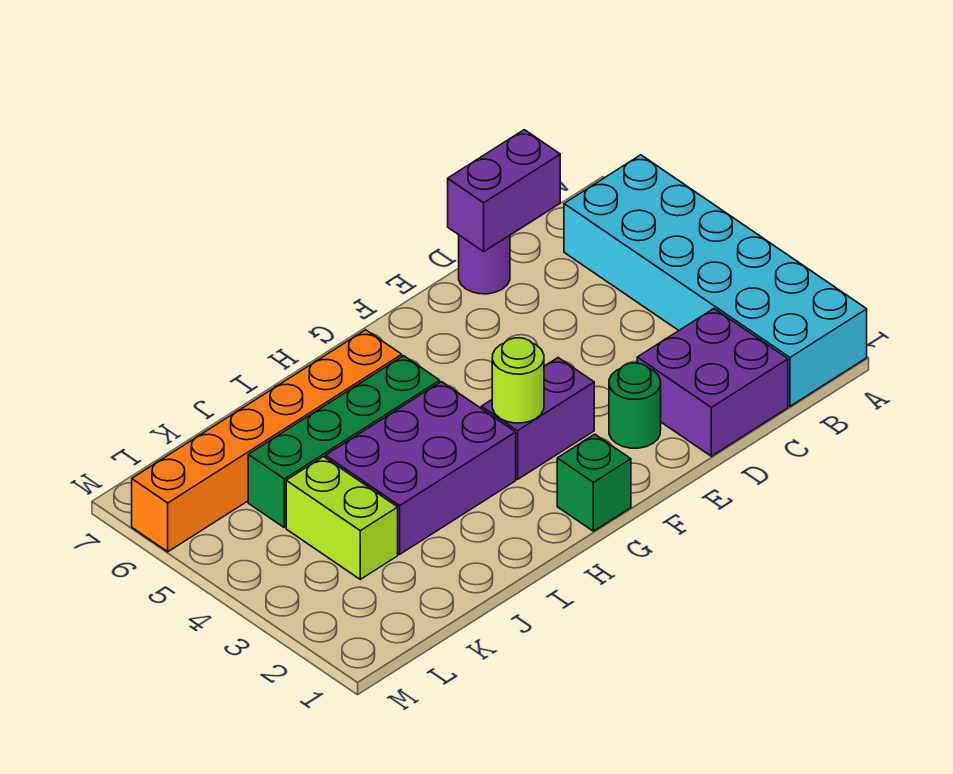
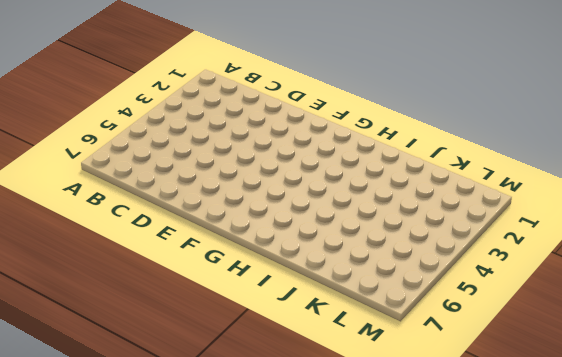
none -> cyan brick A1:B6 level 1
none -> purple brick C1:D2 level 1
none -> purple round brick D7 level 1

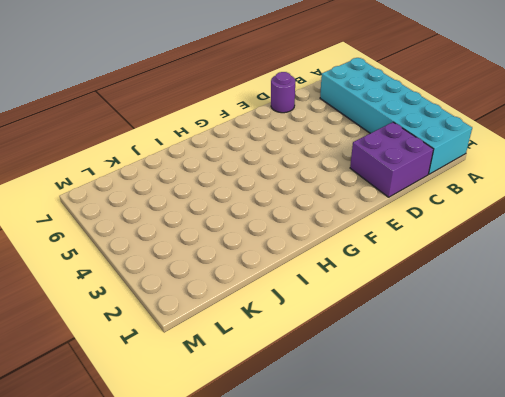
none -> green round brick E2 level 1
none -> purple brick F3:G3 level 1
none -> green brick G1 level 1

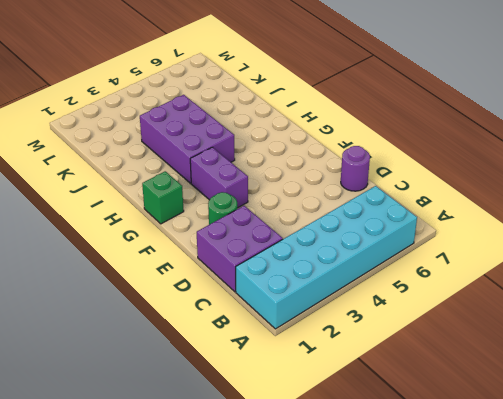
none -> green brick H5:K5 level 1
none -> orange brick H6:M6 level 1
none -> lime brick K3:K4 level 1

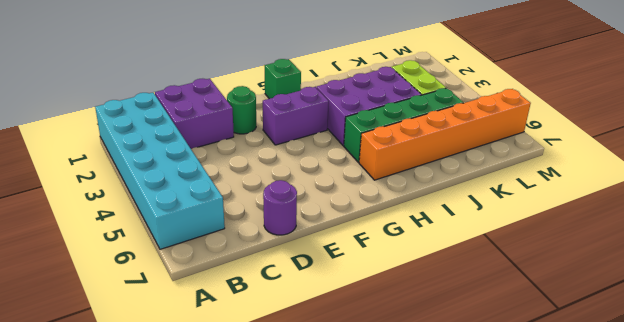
none -> purple brick C7:D7 level 2
none -> lime round brick G3 level 2

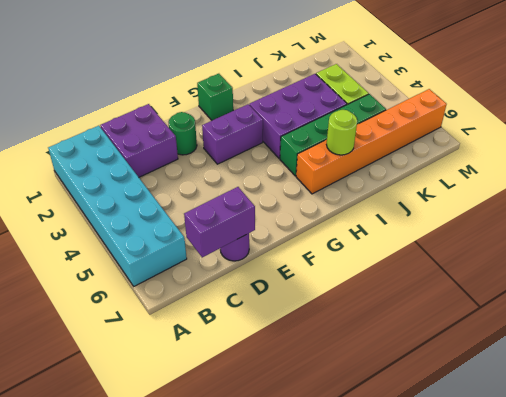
lime round brick I6 level 2 -> lime round brick G3 level 2

